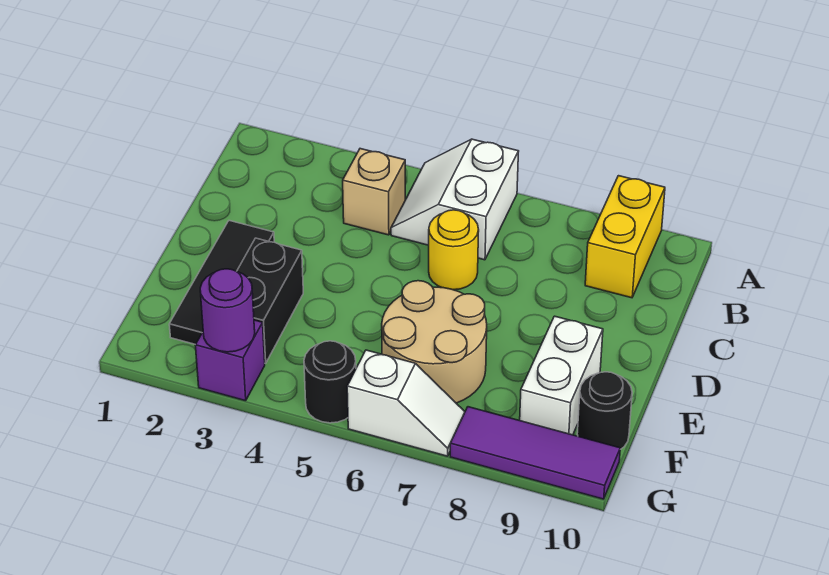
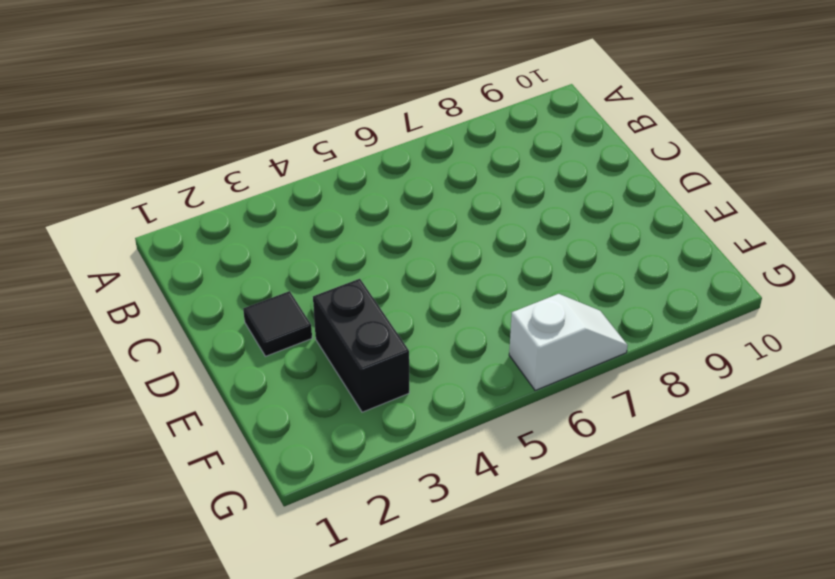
black tile D2 level 1 -> black tile D2:F2 level 1
none -> white slope A5:B6 level 1 top 6
none -> yellow brick A9:B9 level 1
none -> tan brick B4 level 1

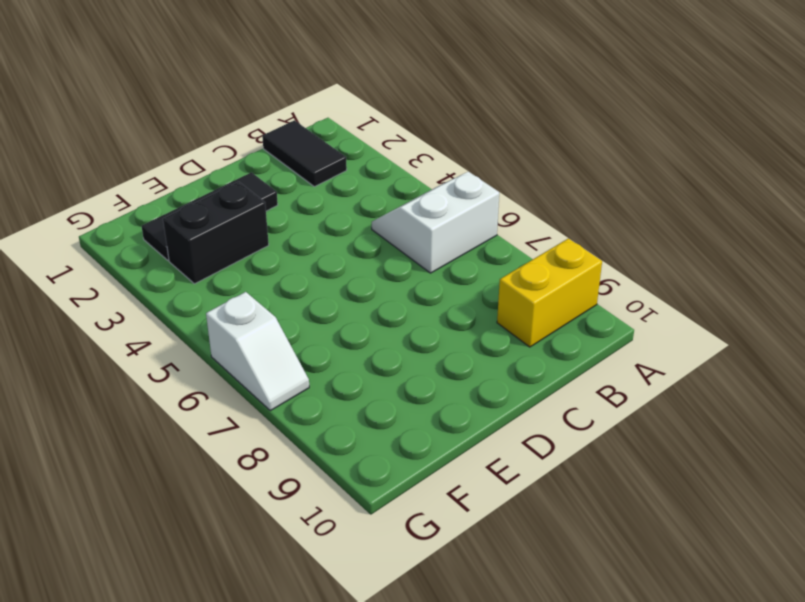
black tile B1:B2 level 1 -> none
none -> tan brick B4 level 1
none -> yellow round brick C6 level 1
none -> tan round brick E6:F7 level 1

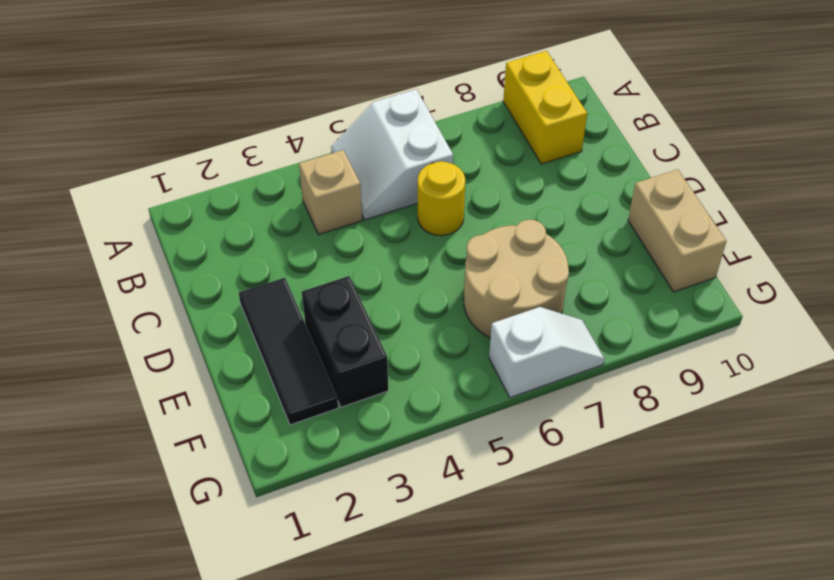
tan brick E10:F10 level 1 -> black round brick F10 level 1
none -> white brick E9:F9 level 1
none -> purple brick G3 level 1
none -> black round brick G5 level 1

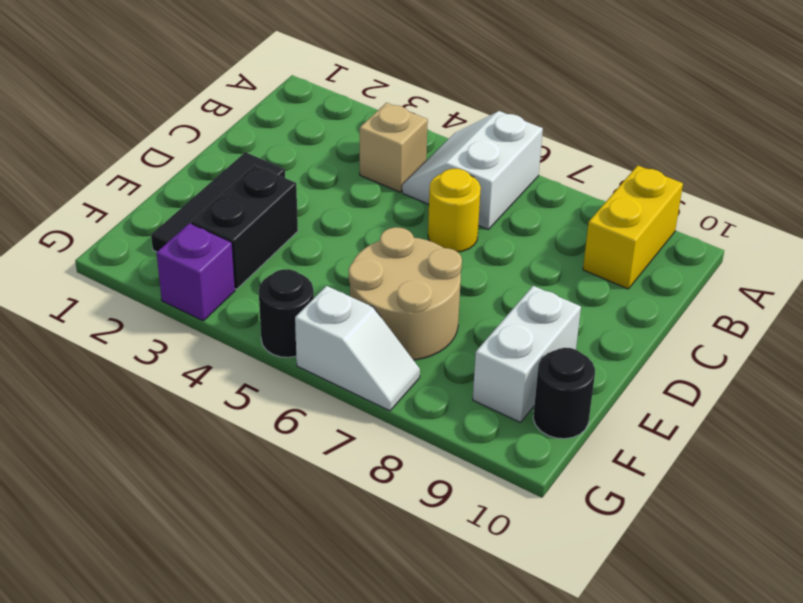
none -> purple tile G8:G10 level 1
none -> purple round brick G3 level 2

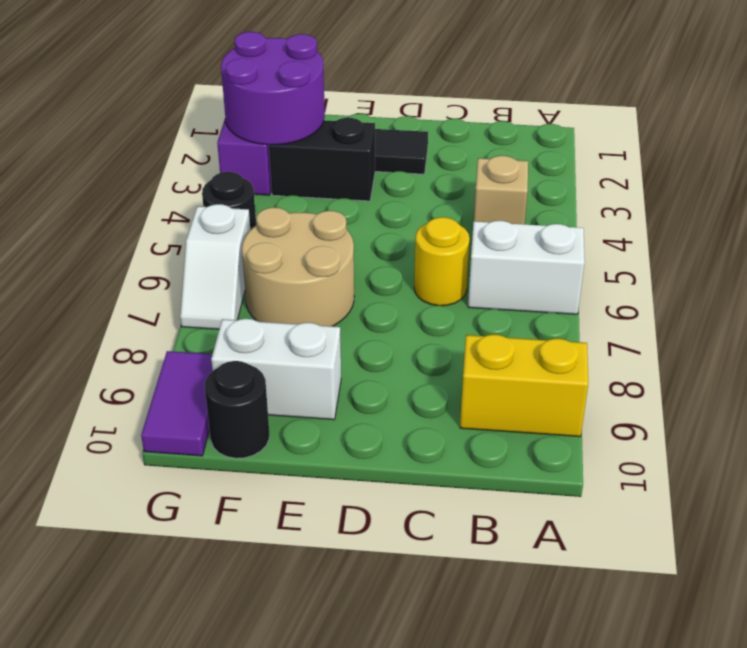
purple round brick F2:G3 level 2 -> purple round brick G3 level 2
purple tile G9:G10 level 1 -> purple tile G8:G10 level 1

